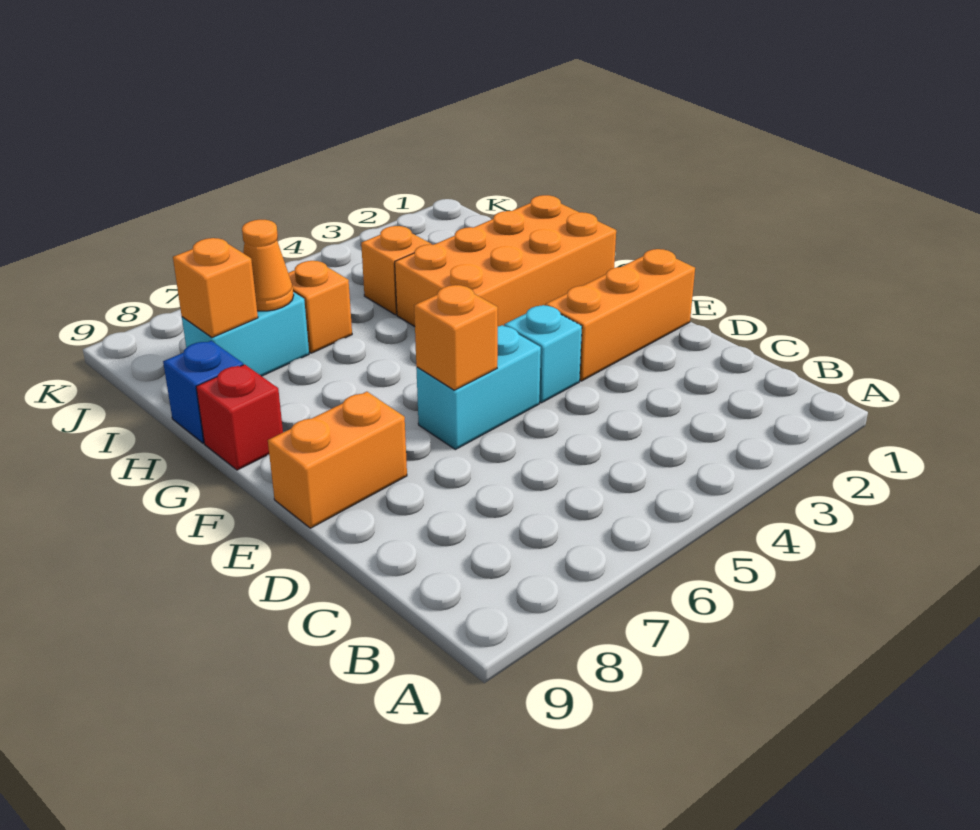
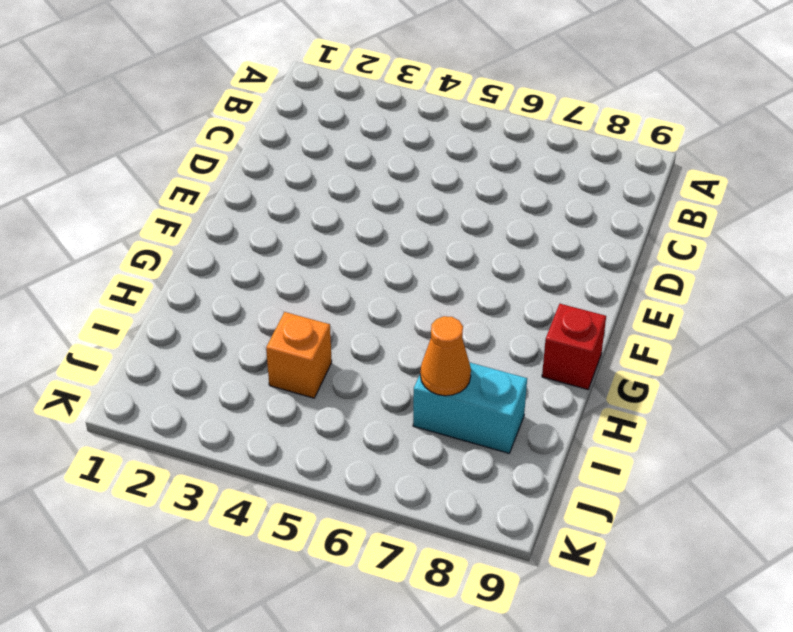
none -> orange brick E1:E3 level 1
none -> cyan brick E4 level 1
none -> cyan brick E5:E6 level 1

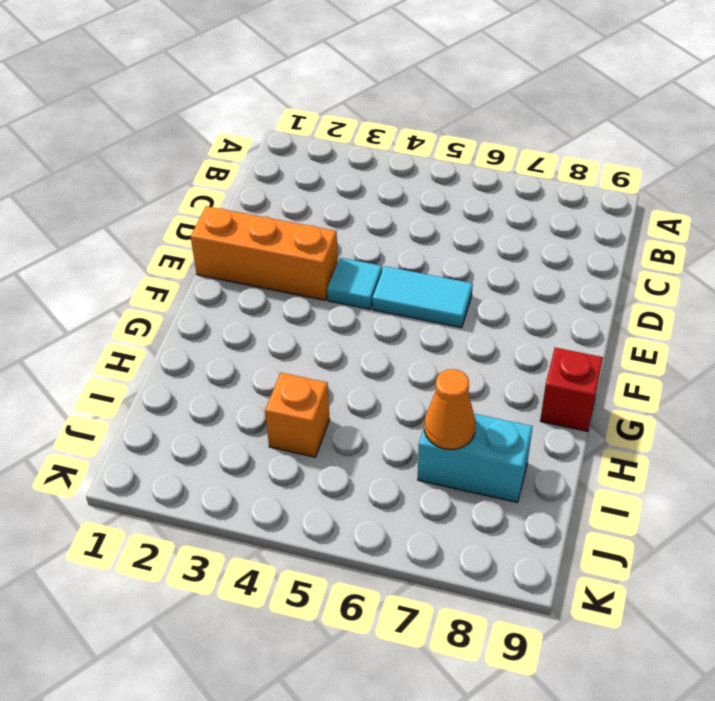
cyan tile E4 level 1 -> cyan brick E4 level 1
cyan tile E5:E6 level 1 -> cyan brick E5:E6 level 1
none -> orange brick E8:E9 level 1
none -> orange brick G1:H4 level 1
none -> blue brick H9 level 1

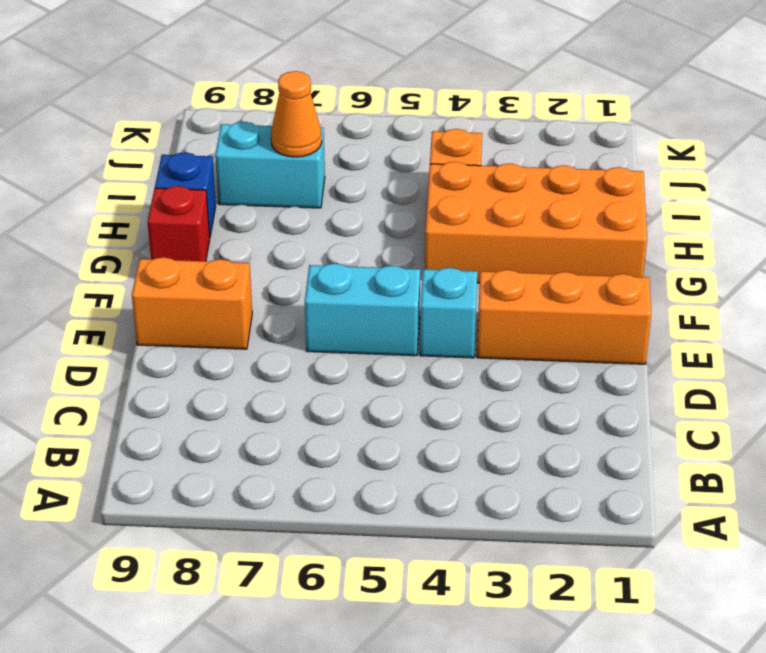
none -> orange brick I6 level 1
none -> orange brick E6 level 2
none -> orange brick I8 level 2

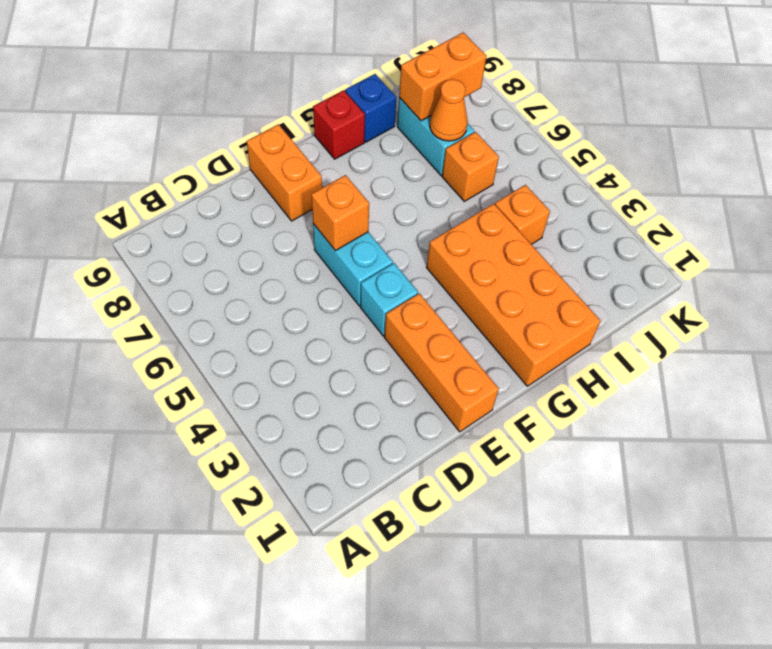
orange brick I8:J8 level 2 -> orange brick I8 level 2

